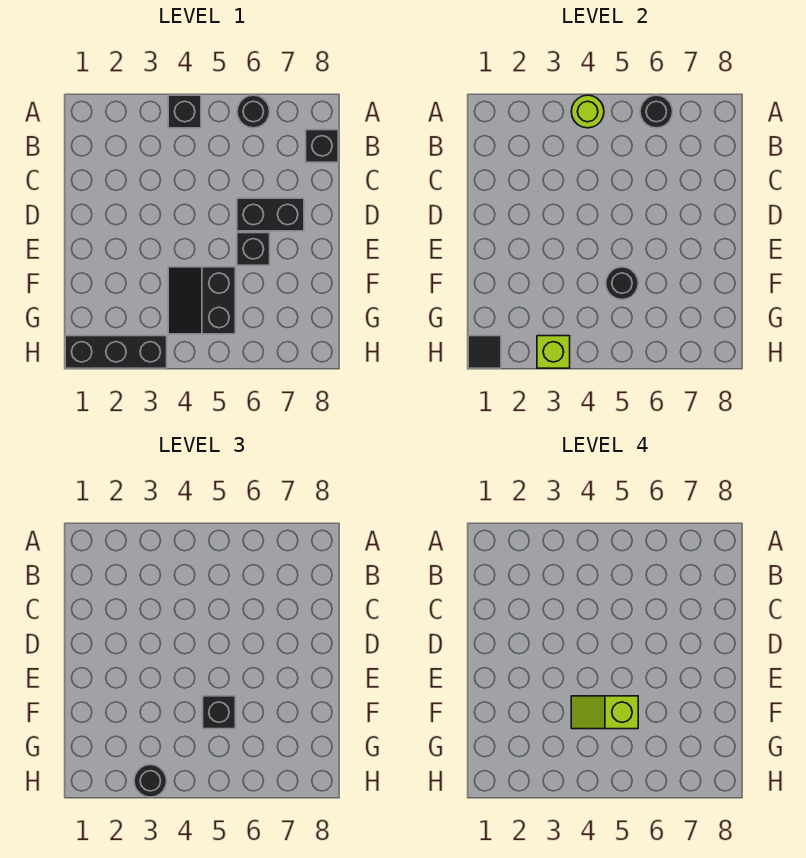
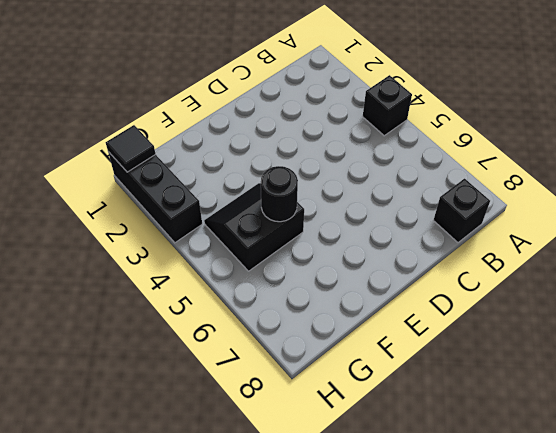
none -> black round brick A6 level 1
none -> black brick D6:D7 level 1
none -> black brick E6 level 1

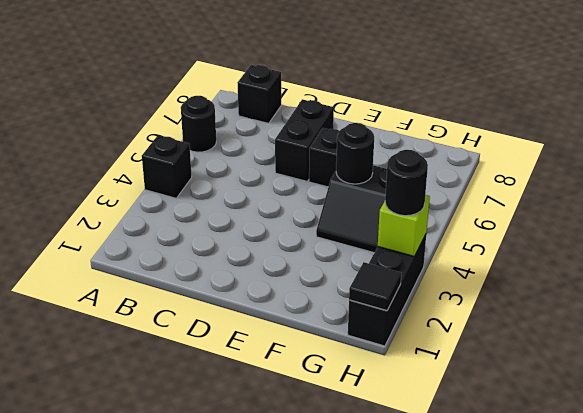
none -> lime round brick A4 level 2
none -> black round brick A6 level 2
none -> black brick F5 level 3

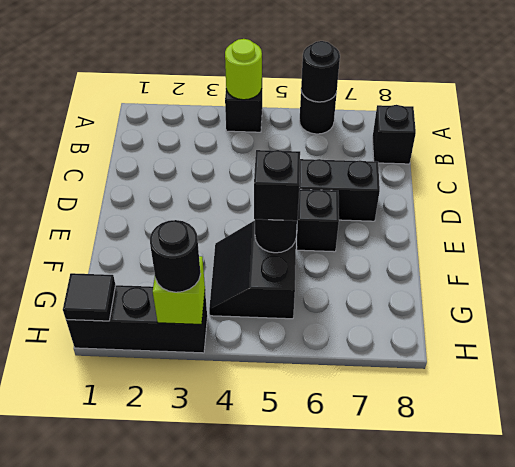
none -> lime slope F4:F5 level 4 top 5

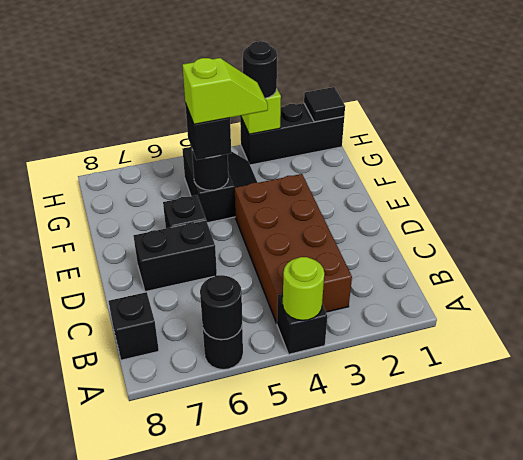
brown brick B3:E4 level 1 -> none

